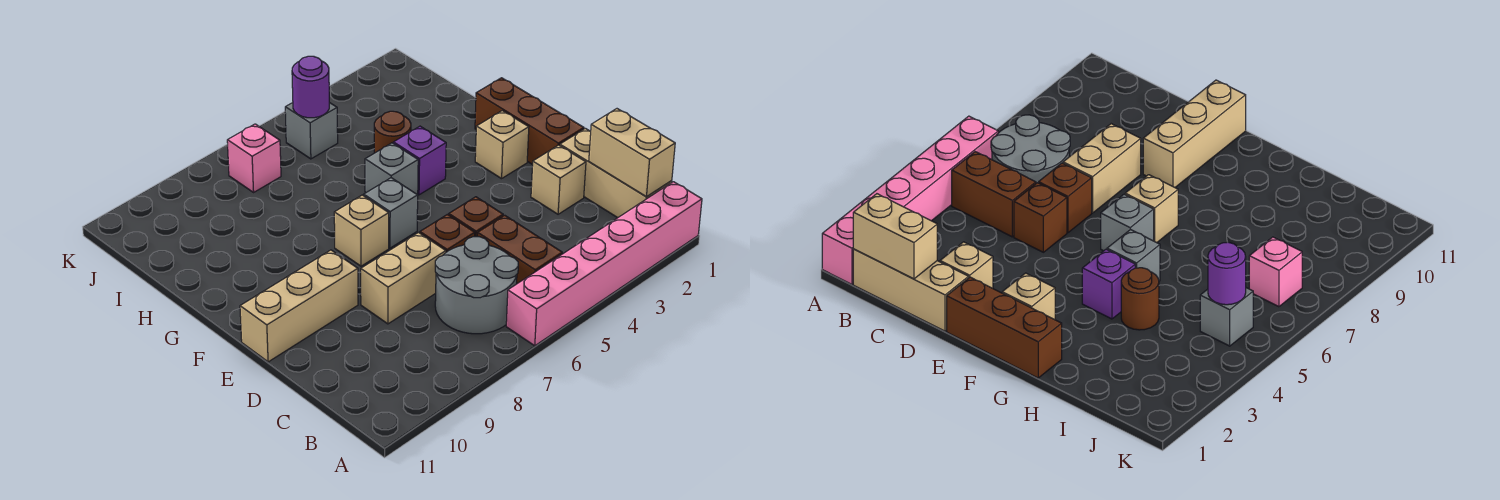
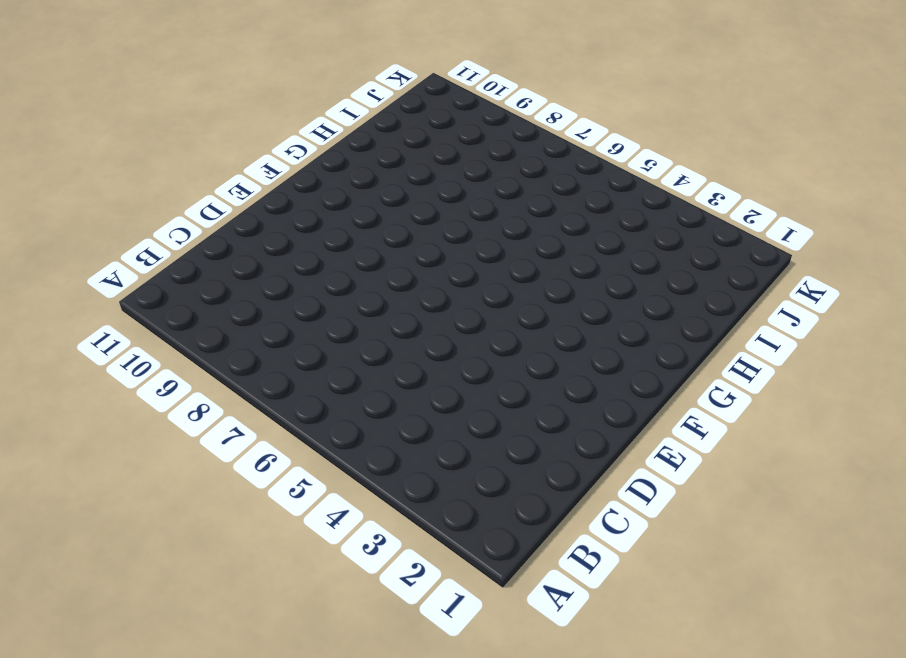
none -> pink brick A1:A6 level 1
none -> tan brick B1:D1 level 1
none -> brown brick B5:C5 level 1

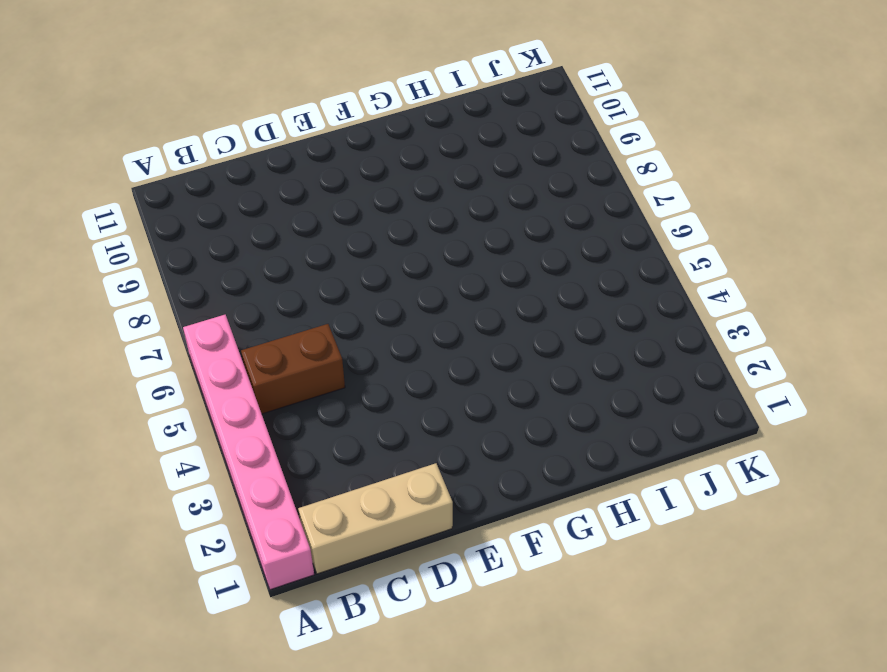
none -> grey round brick B6:C7 level 1
none -> tan brick D2 level 1
none -> brown brick D5 level 1

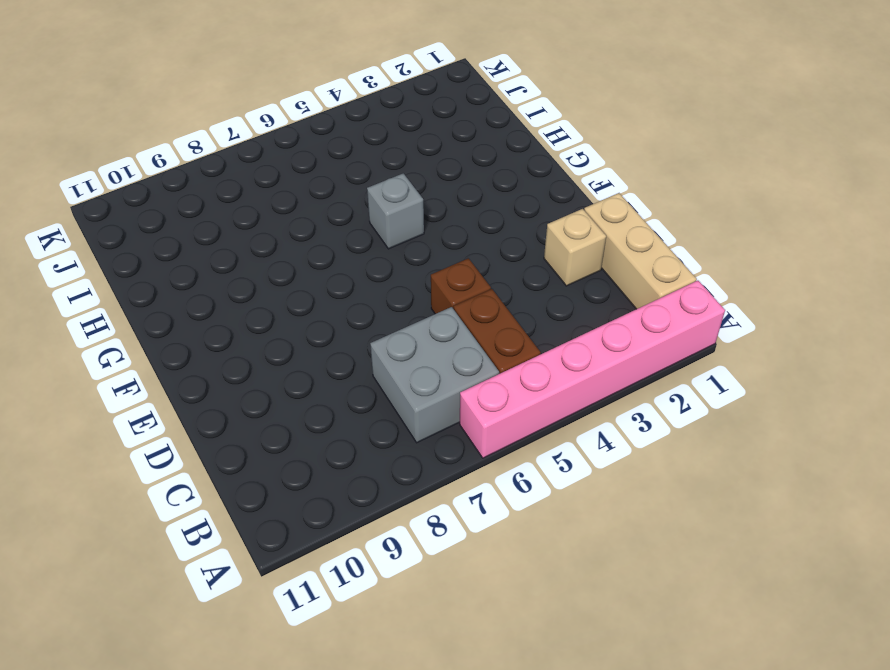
grey brick B6:C7 level 1 -> grey round brick B6:C7 level 1
none -> brown brick D6 level 1
none -> tan brick D7:D8 level 1
none -> brown brick E1:G1 level 1

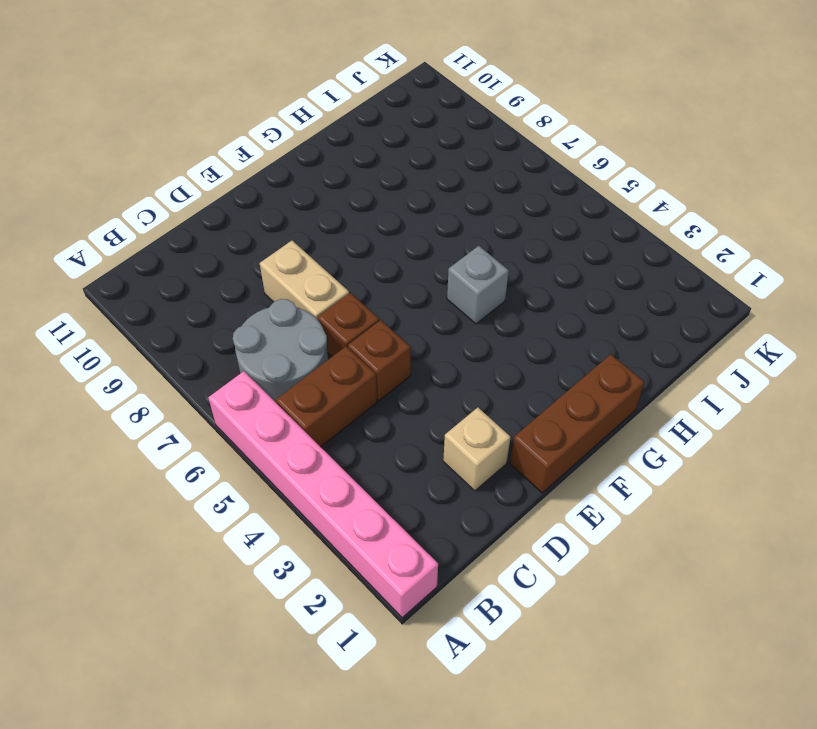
none -> tan brick B1:D1 level 1
none -> tan brick E9:E11 level 1
none -> tan brick F2 level 1

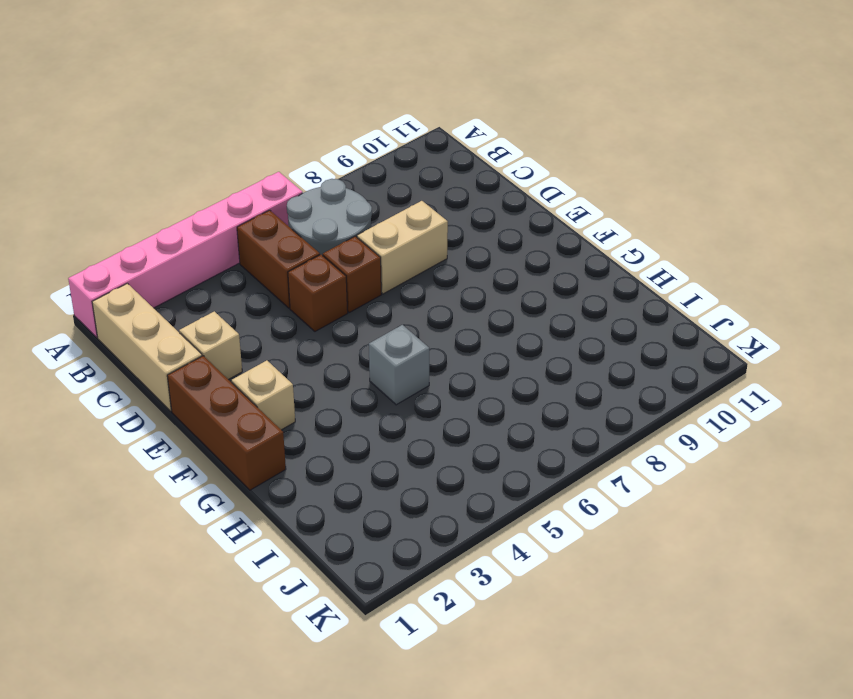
none -> tan brick E9:E11 level 1
none -> grey brick F6 level 1
none -> tan brick F7 level 1

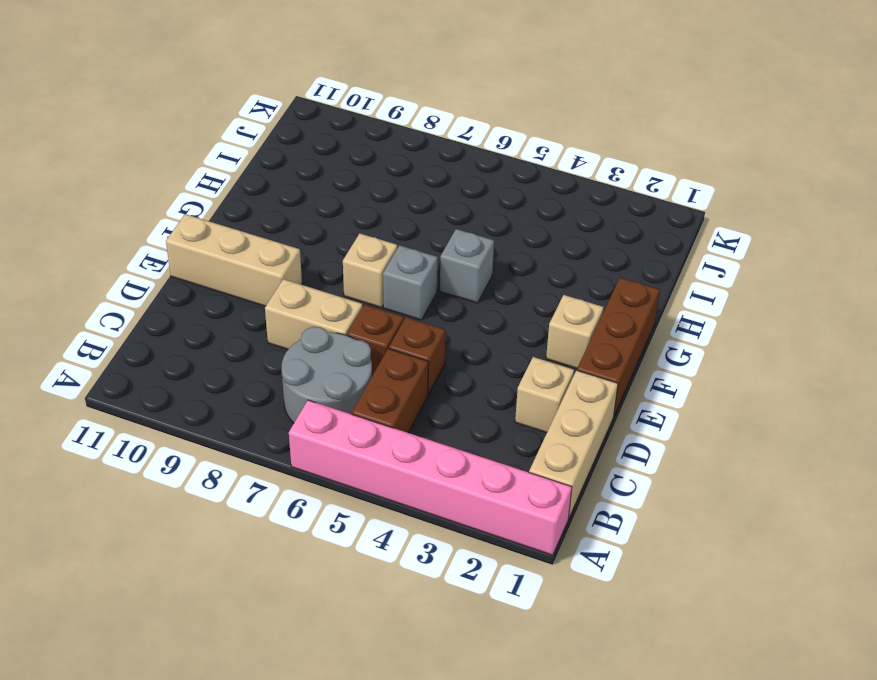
none -> purple brick G4 level 1
none -> brown round brick H4 level 1
none -> grey brick J5 level 1

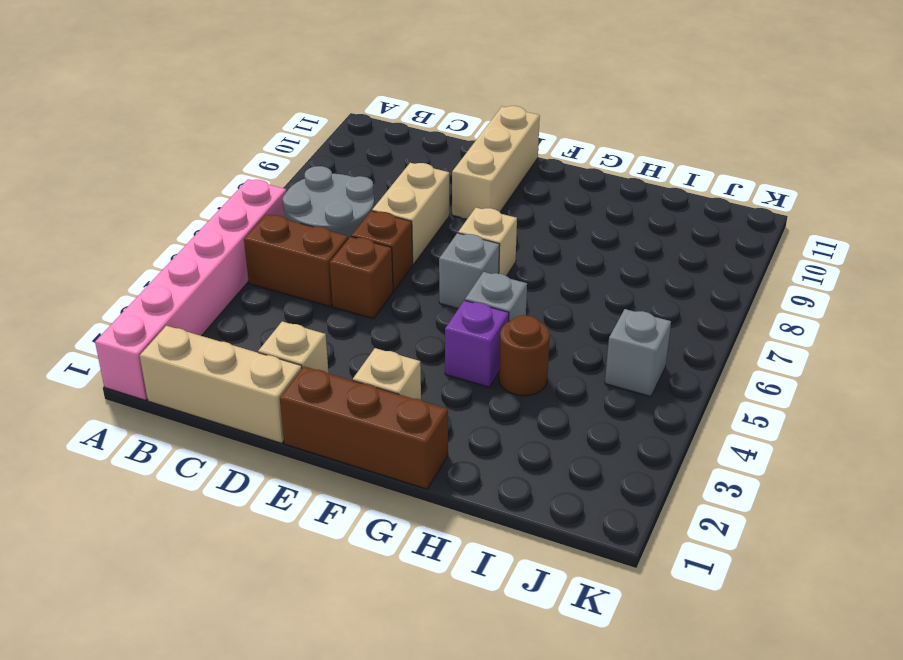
none -> pink brick J7 level 1
none -> tan brick B1:C1 level 2
none -> purple round brick J5 level 2

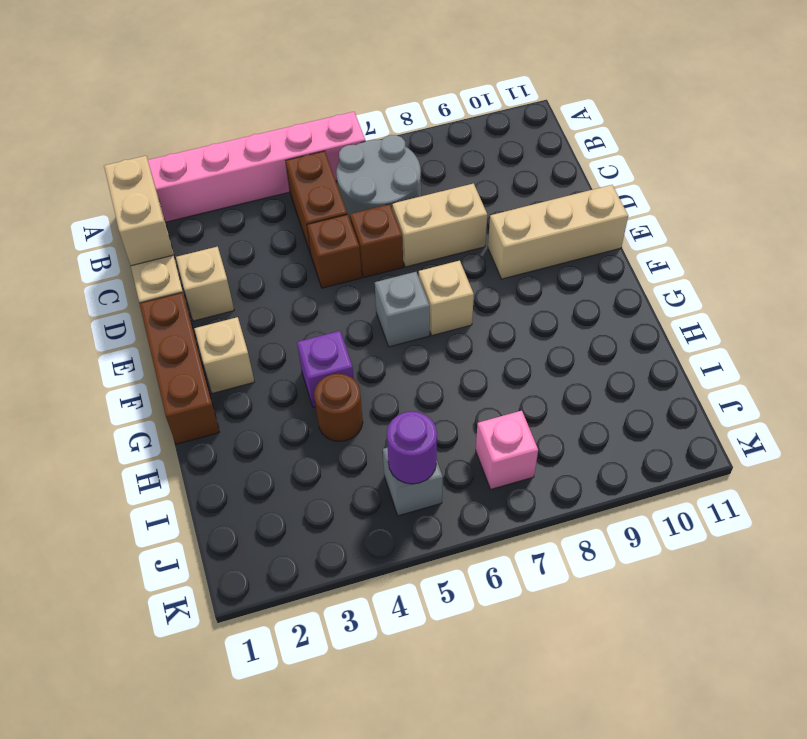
none -> grey brick G5 level 1

